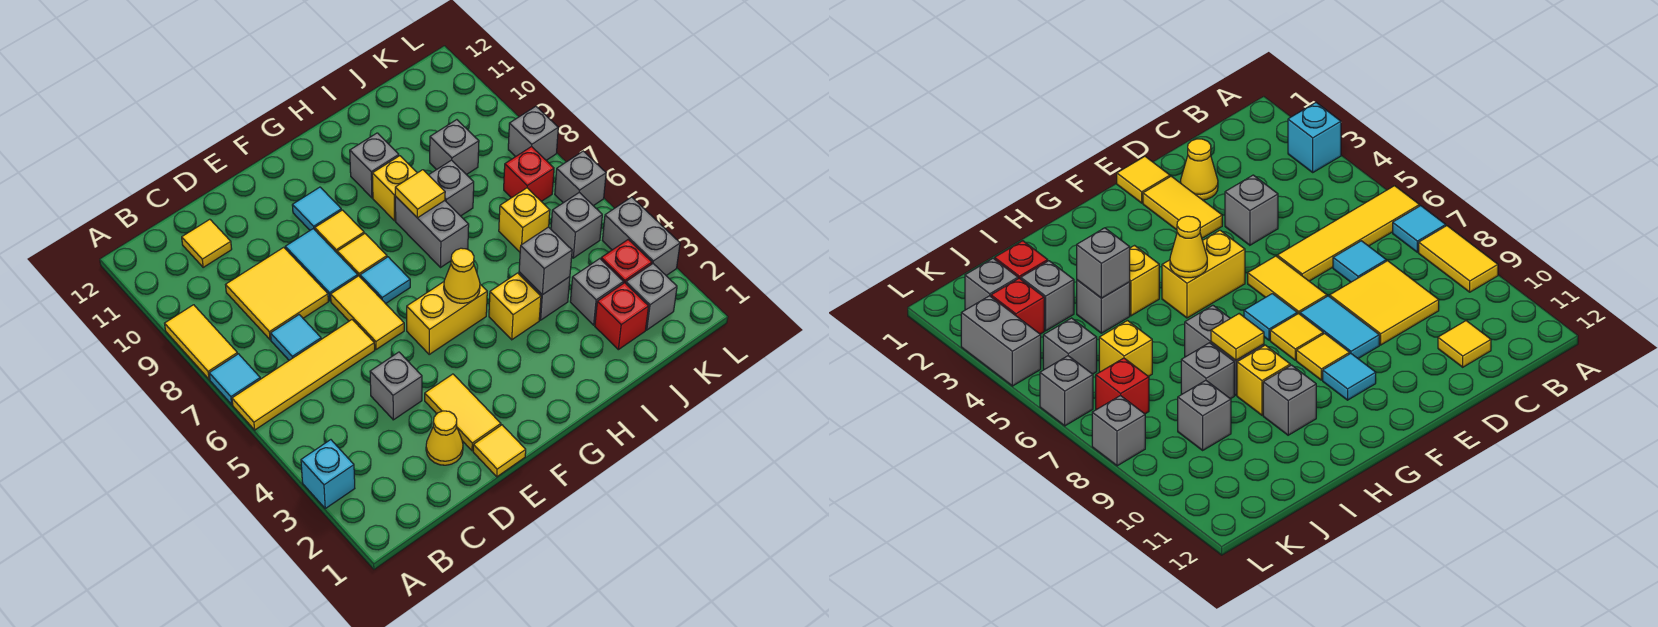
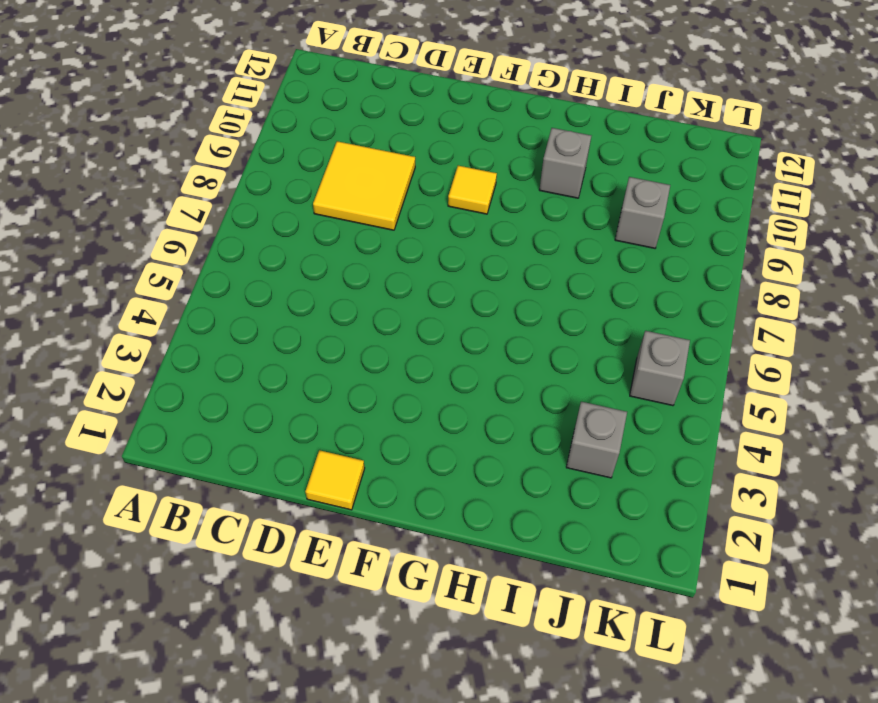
none -> cyan brick A3 level 1
none -> yellow tile A6:D6 level 1
none -> cyan tile A7 level 1
none -> yellow tile A8:A9 level 1

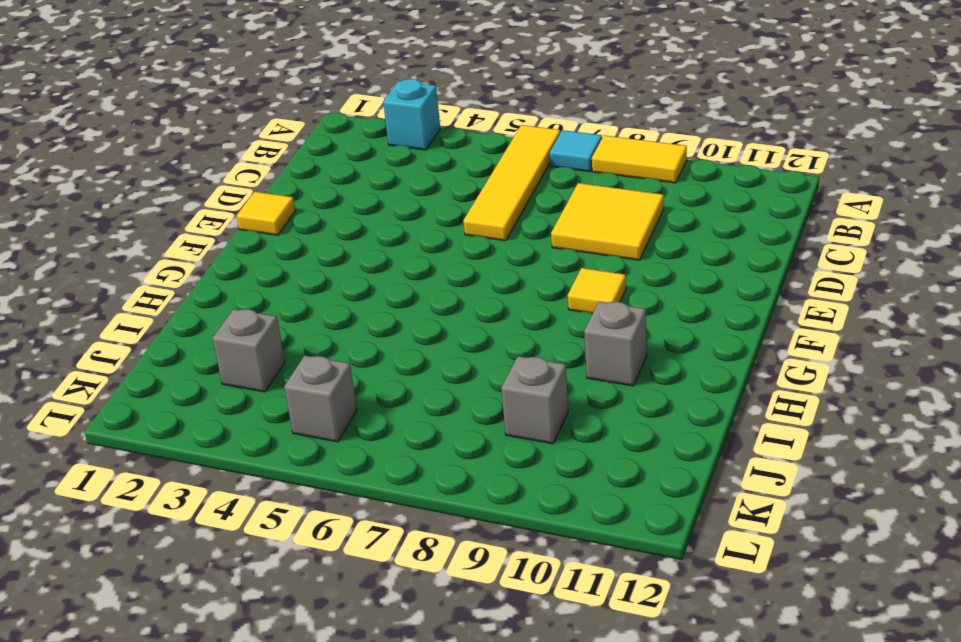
none -> cyan tile C7 level 1
none -> yellow tile C11 level 1
none -> yellow cone D2 level 1
none -> grey brick D4 level 1

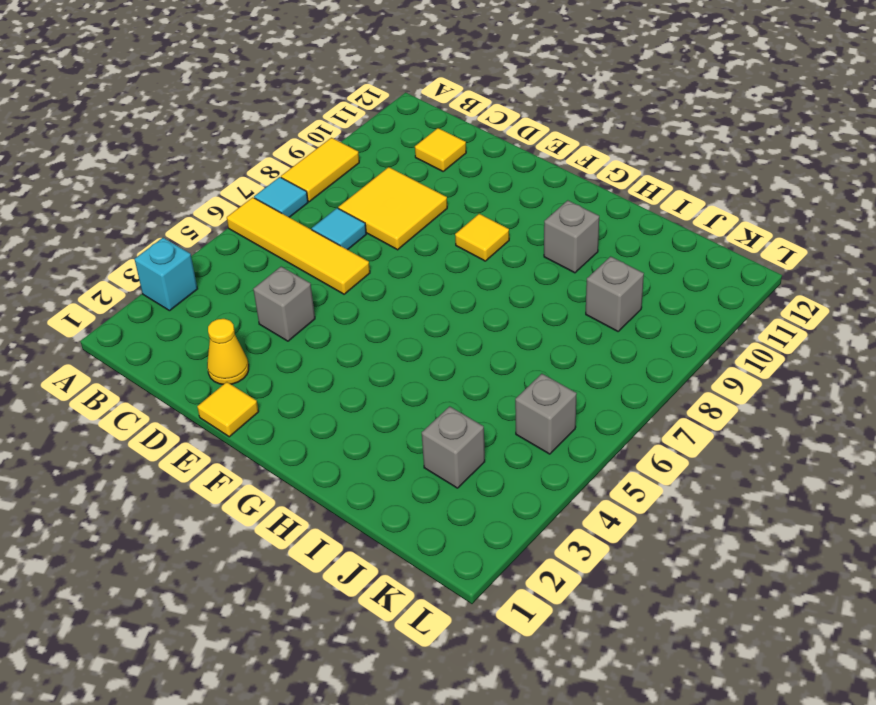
none -> yellow tile E2:E3 level 1
none -> yellow tile E6:E7 level 1
none -> cyan tile E8:E9 level 1
none -> yellow brick F5:G5 level 1

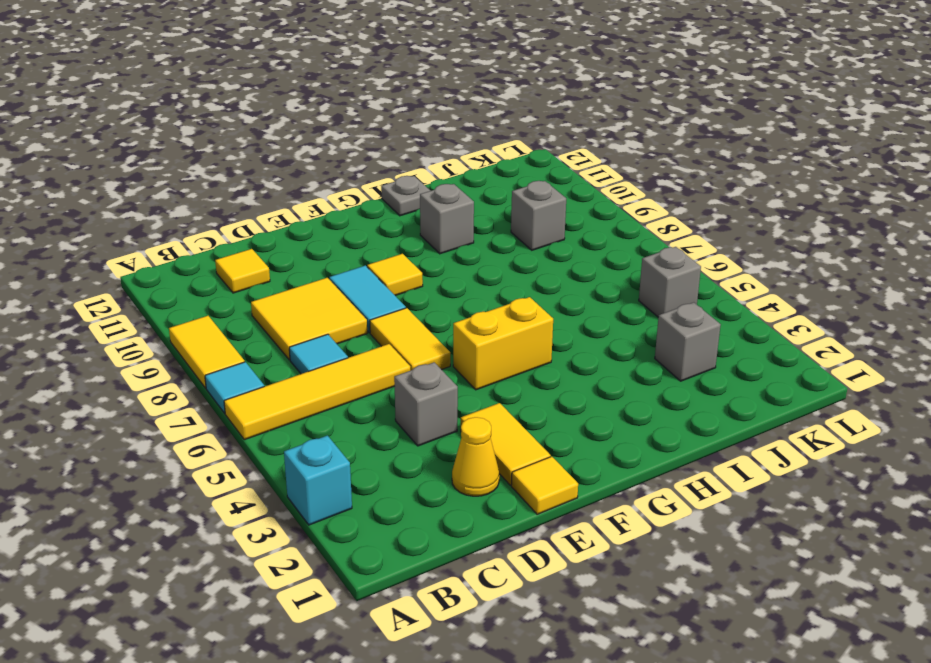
grey plate H12 level 1 -> none
none -> cyan tile F7 level 1
none -> yellow tile F8 level 1
none -> cyan tile F10 level 1
none -> yellow brick H4 level 1

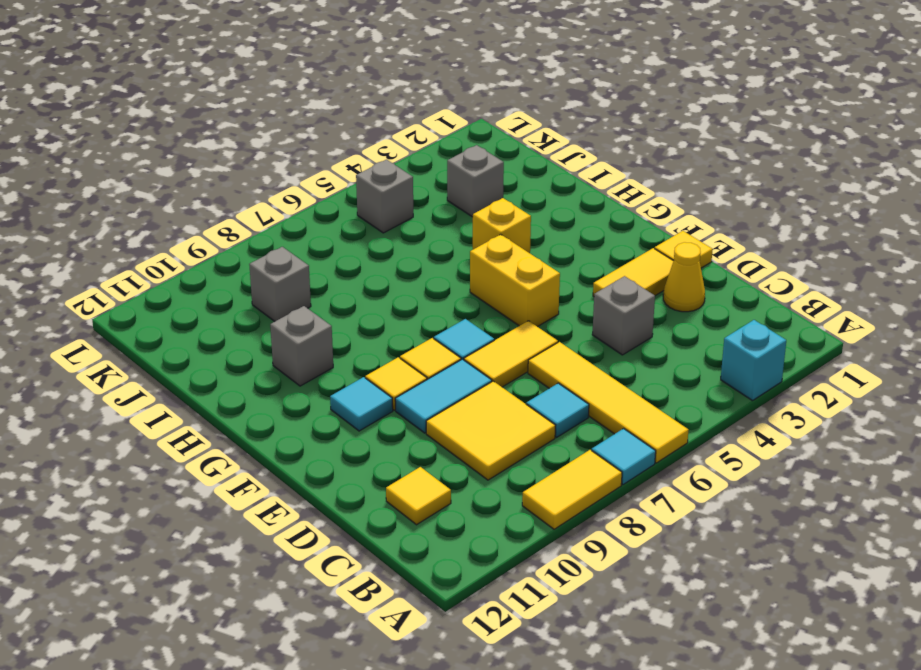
none -> grey brick H7:H8 level 1
none -> yellow brick H9 level 1
none -> grey brick I4 level 1
none -> grey brick I8 level 1

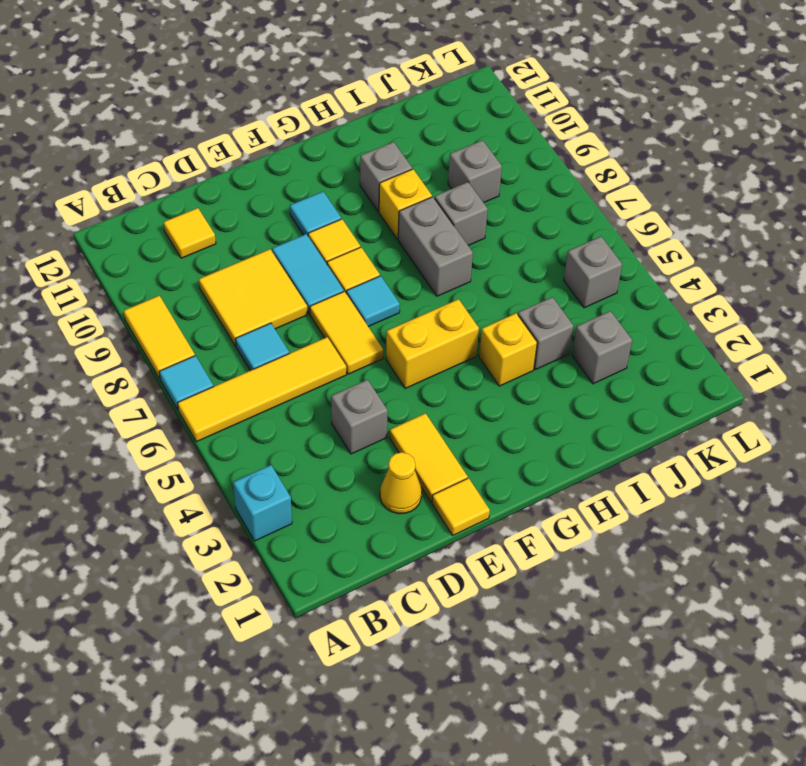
none -> red brick J2 level 1
none -> yellow brick J6 level 1
none -> grey brick K2 level 1
none -> red brick K3 level 1

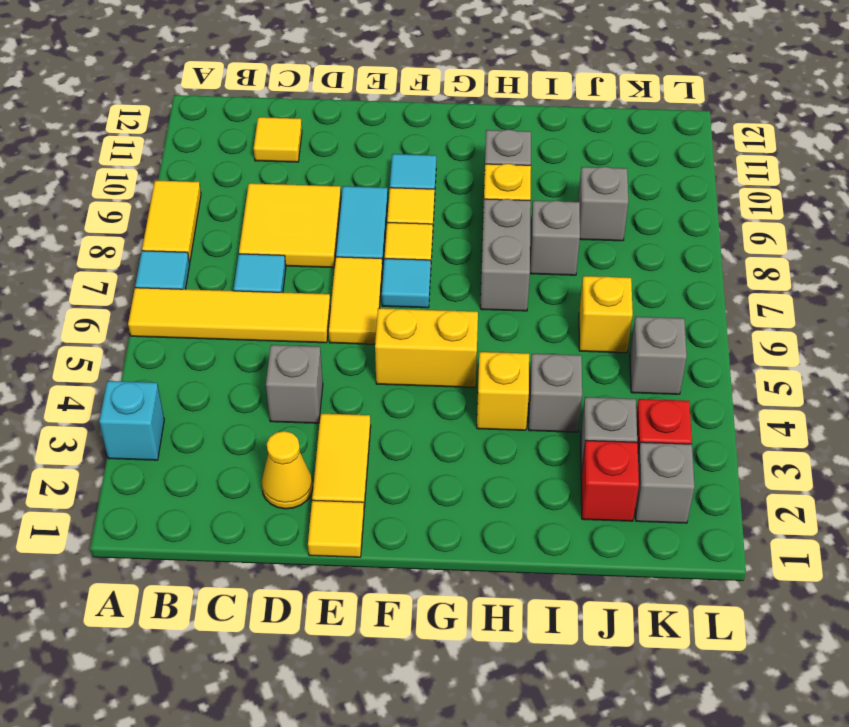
none -> red brick K7 level 1
none -> grey brick L3:L4 level 1
none -> grey brick L6 level 1
none -> grey brick L8 level 1

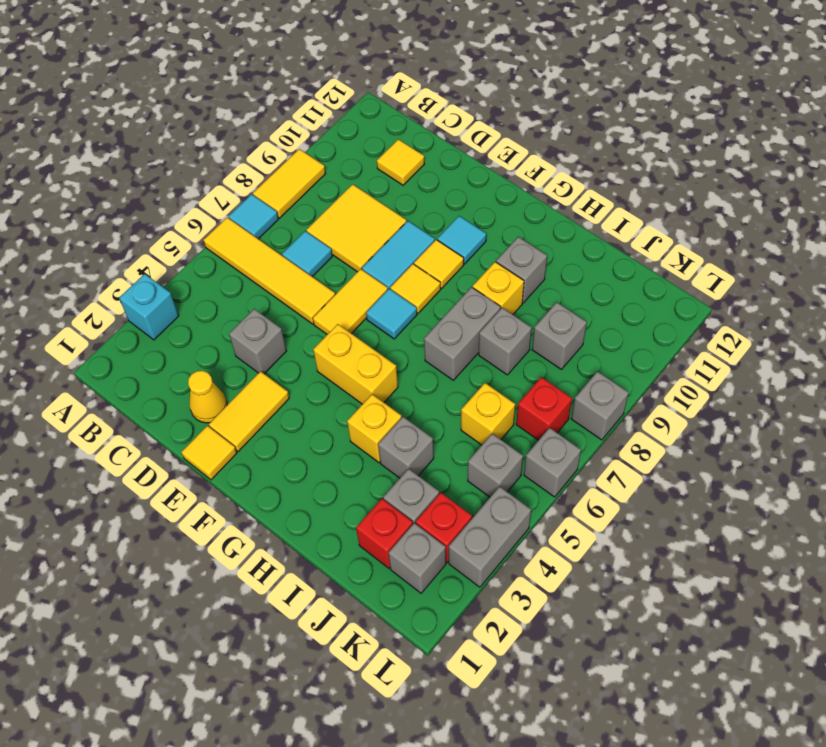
none -> yellow cone G5 level 2
none -> yellow tile H8 level 2
none -> grey brick I4 level 2

